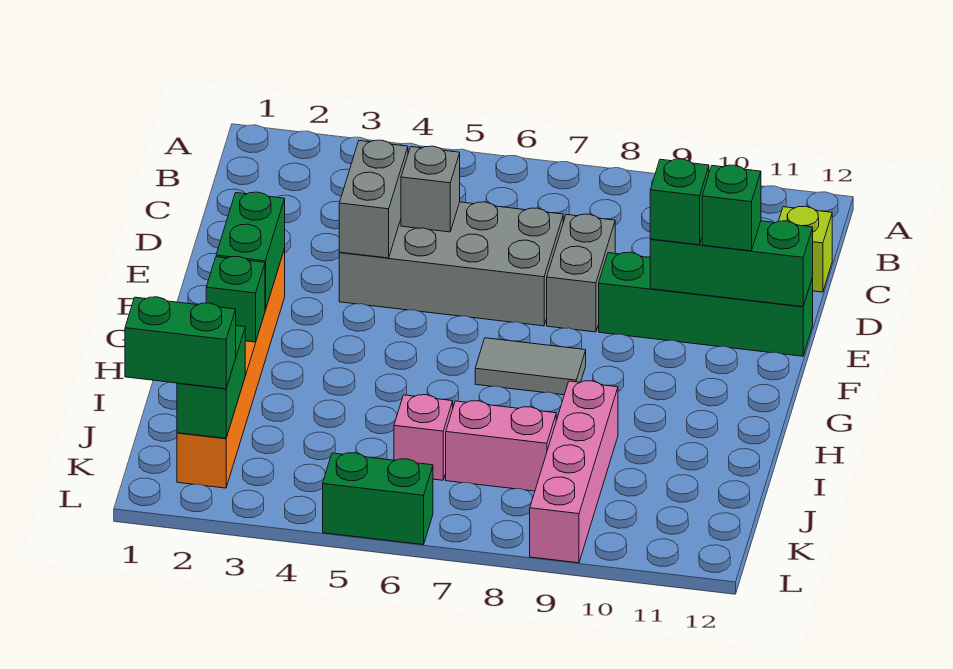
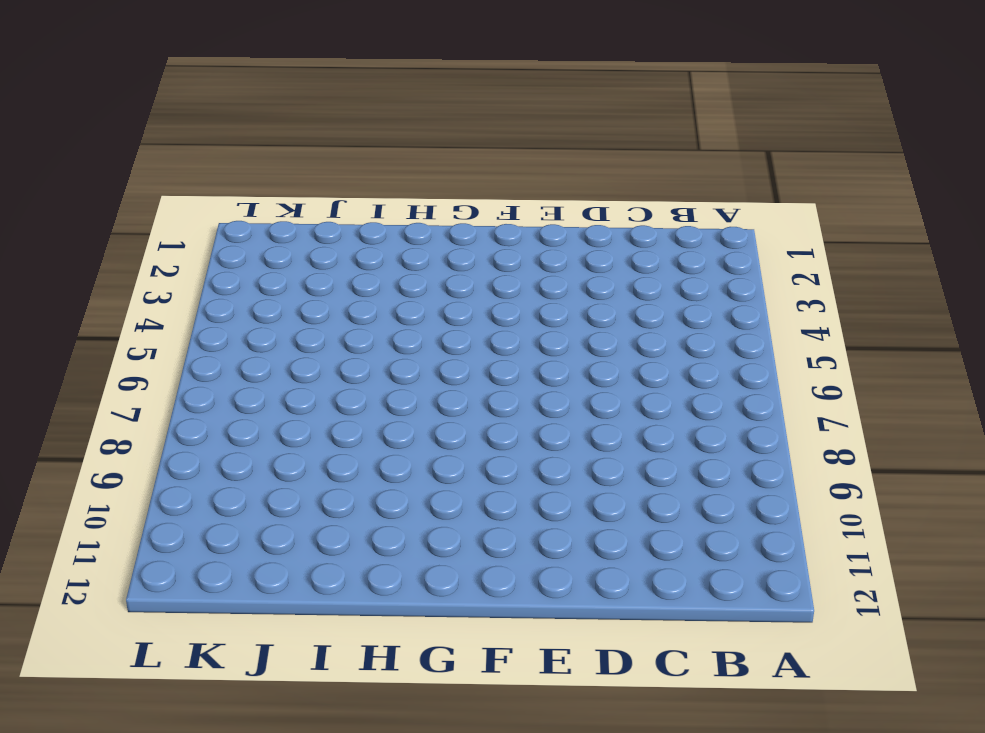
none -> lime brick C12 level 1
none -> grey brick D4:E7 level 1
none -> grey brick D8:E8 level 1

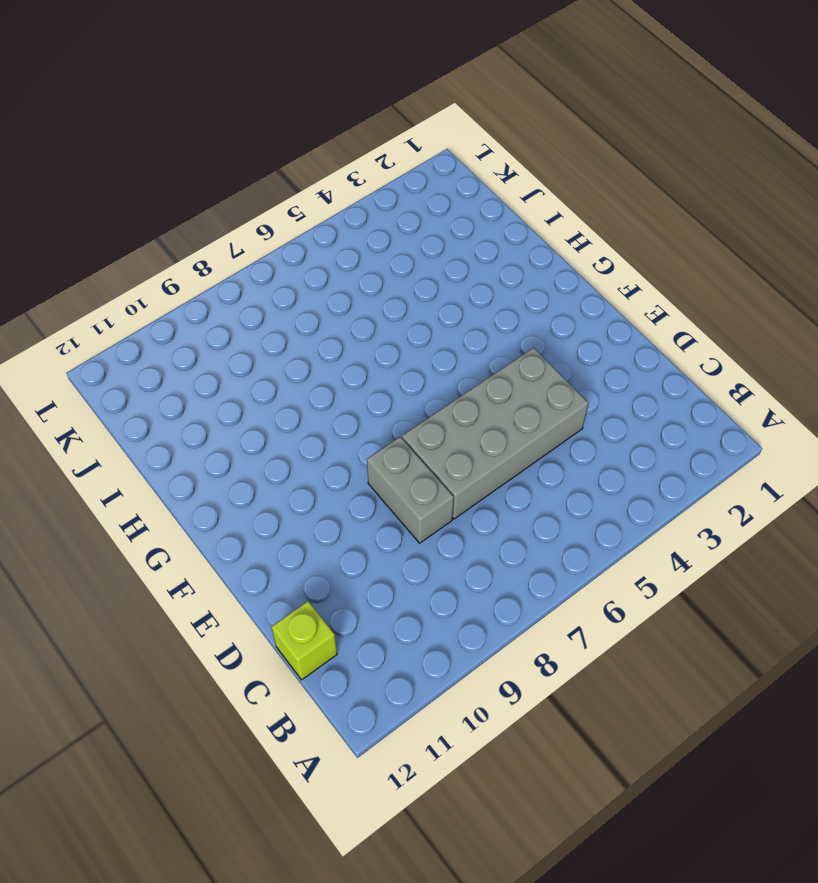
none -> green brick E9:E12 level 1
none -> orange brick F2:K2 level 1
none -> grey tile G7:G8 level 1

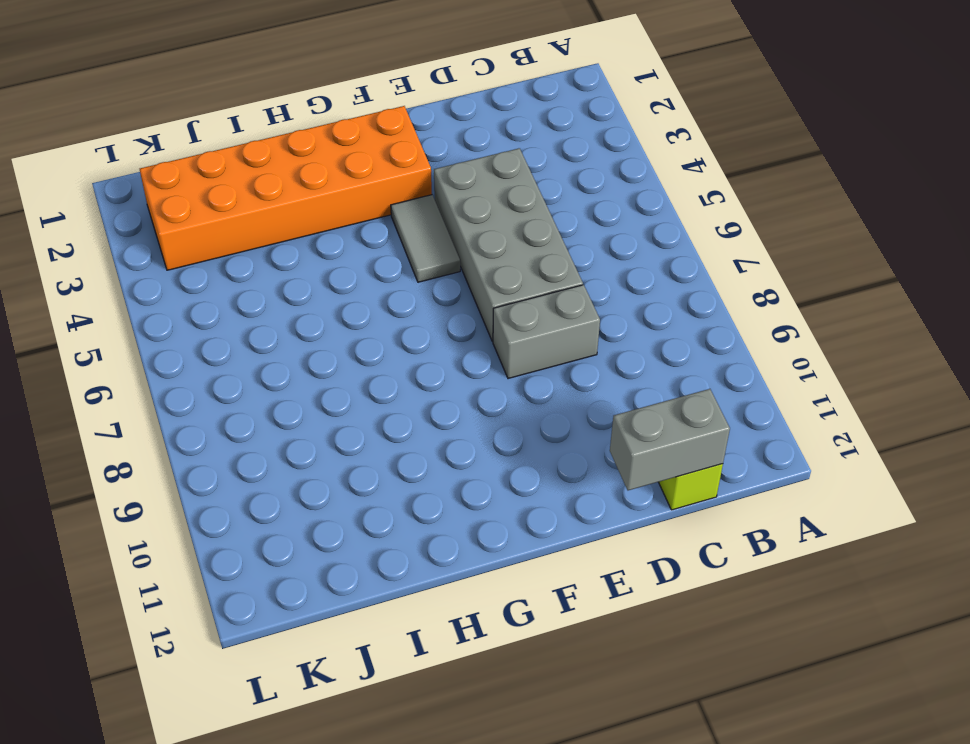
grey brick C12:D12 level 2 -> grey brick D4:E4 level 2
orange brick F2:K3 level 1 -> orange brick F2:K2 level 1
grey tile F4:F5 level 1 -> grey tile G7:G8 level 1
none -> green brick E9:E12 level 1
none -> pink brick I9:L9 level 1
none -> pink brick J6 level 1

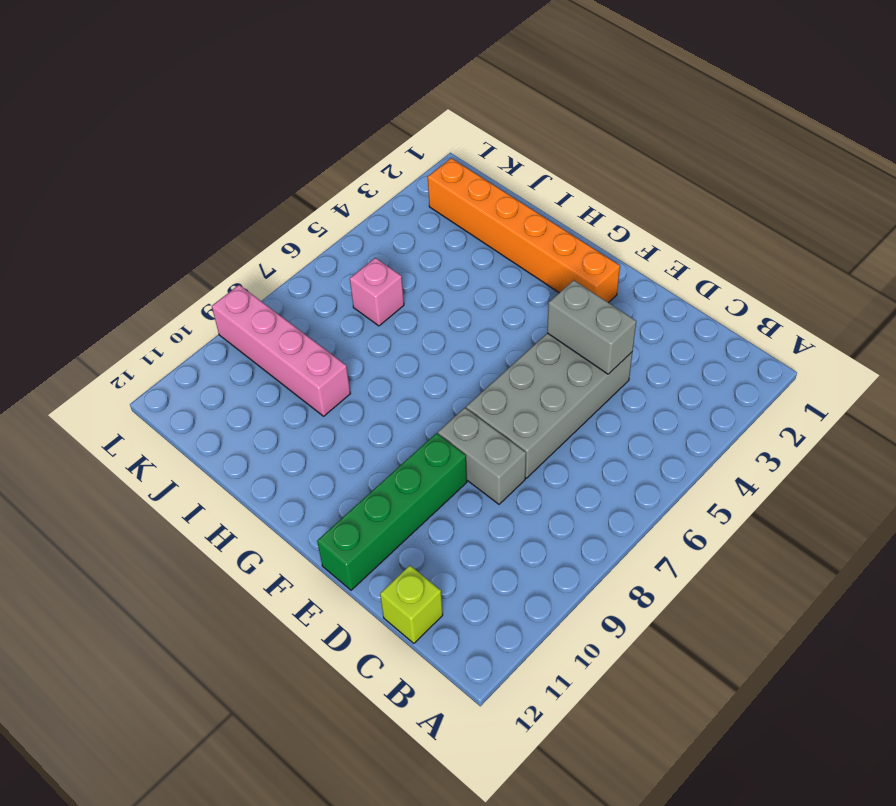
none -> grey tile G7:G8 level 1
none -> pink brick J7:J8 level 1
none -> green brick L5:L6 level 1

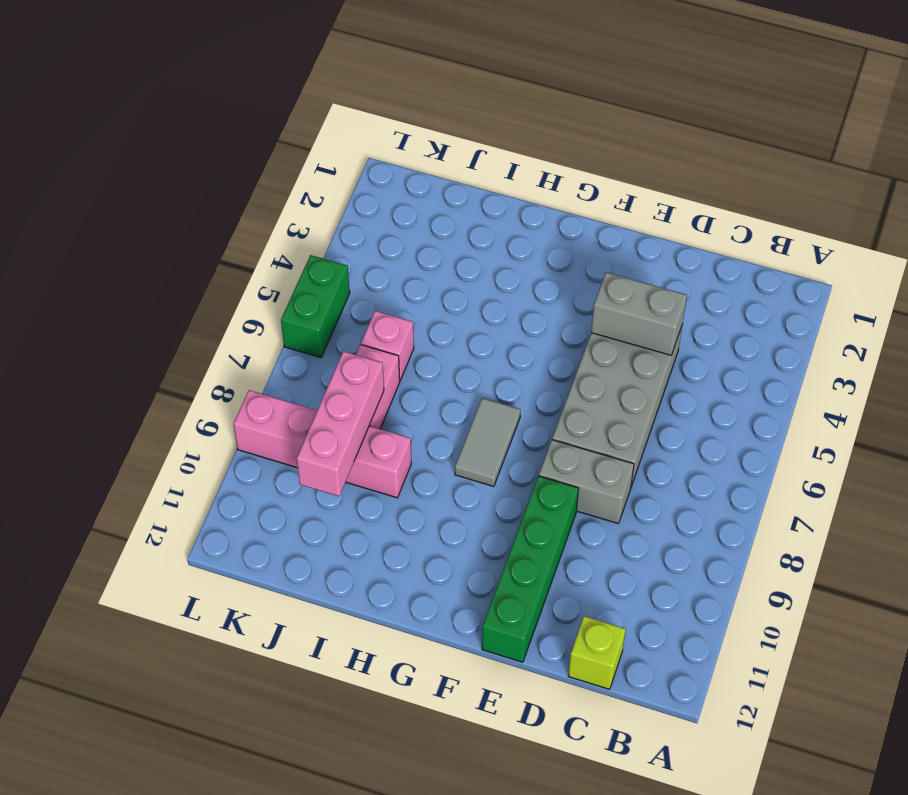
pink brick J8:J10 level 2 -> none
none -> orange brick F2:K2 level 1
none -> grey brick D5 level 2
none -> green brick E10:E12 level 2

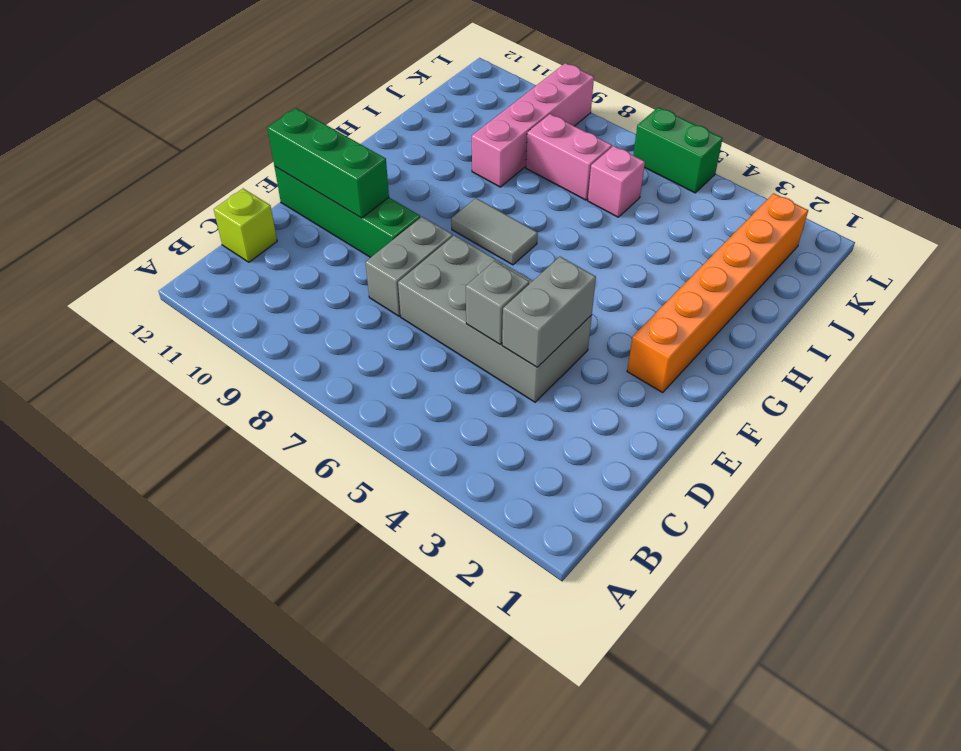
none -> green brick F2:G2 level 2
none -> green brick H2 level 2
none -> green brick J2:K2 level 2

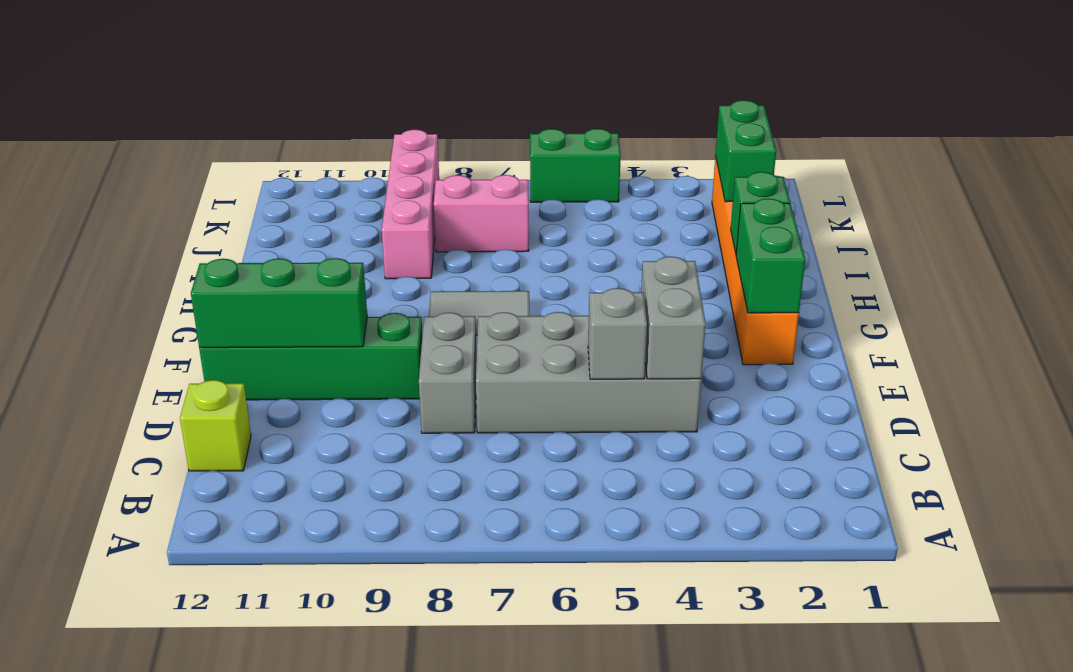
none -> pink brick J6 level 1
none -> green brick E10 level 3
none -> green brick E11 level 3

